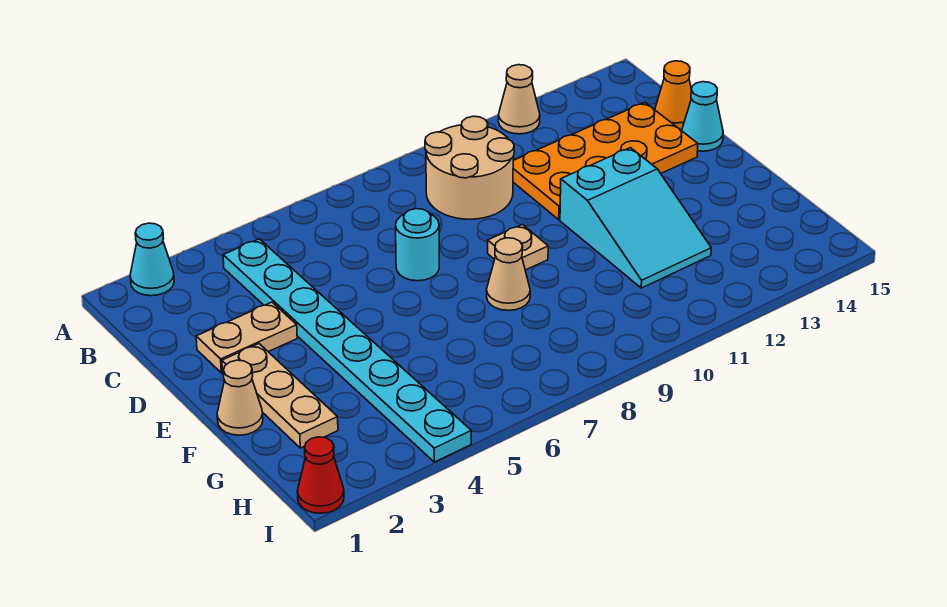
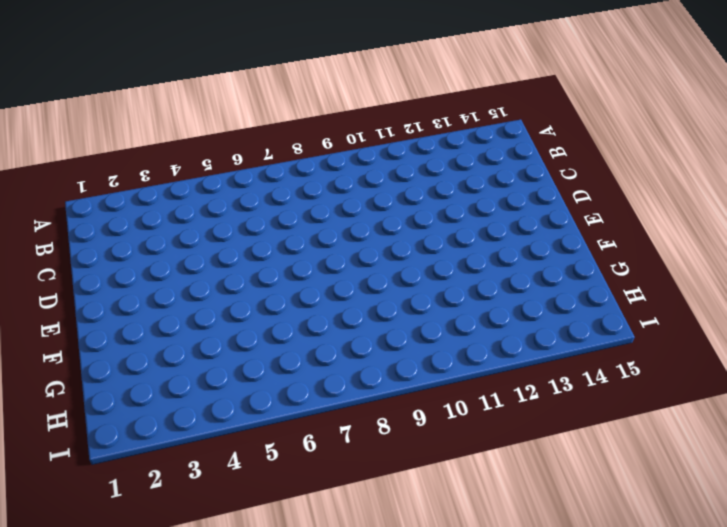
none -> cyan cone A2 level 1
none -> tan cone A12 level 1
none -> cyan plate B4:I4 level 1

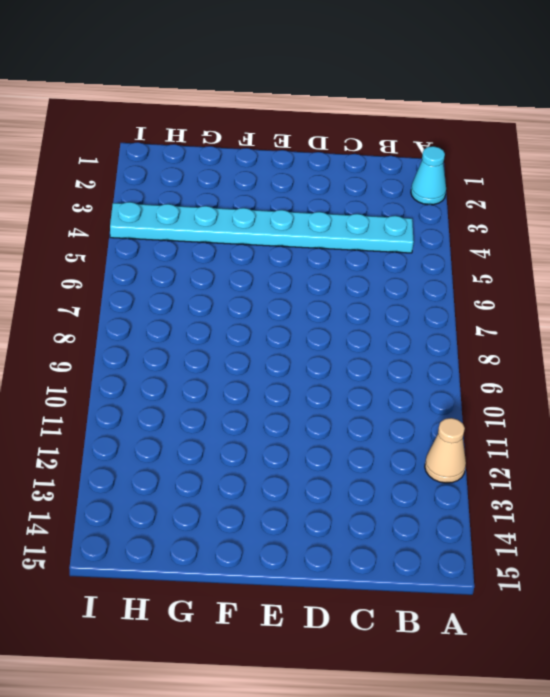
none -> tan round brick B9:C10 level 1
none -> orange plate C11:D14 level 1
none -> orange cone C15 level 1

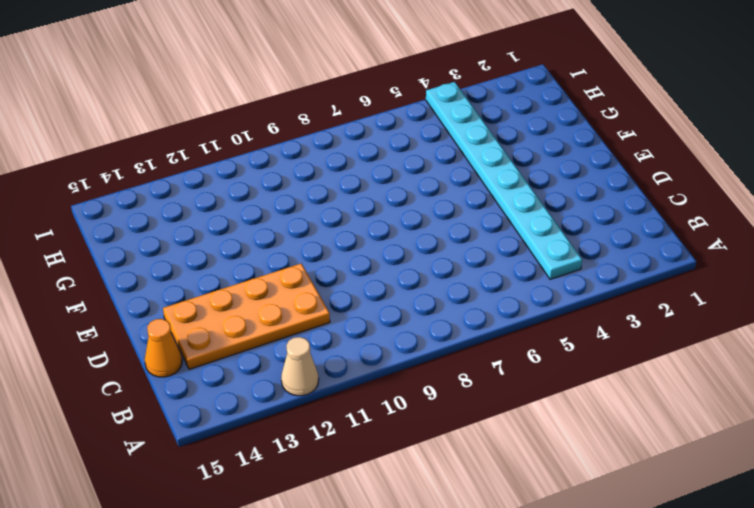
none -> cyan cone A2 level 1
none -> tan round brick B9:C10 level 1
none -> tan plate D2:D3 level 1

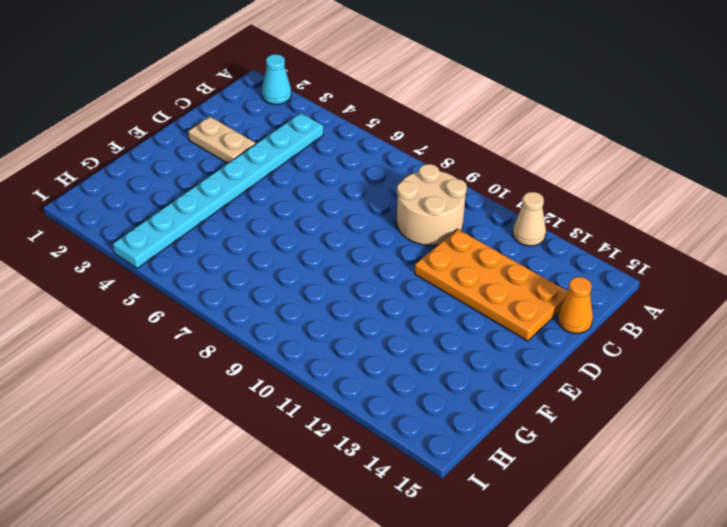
none -> cyan round brick D7 level 1
none -> cyan cone D15 level 1
none -> tan plate E2:G2 level 1

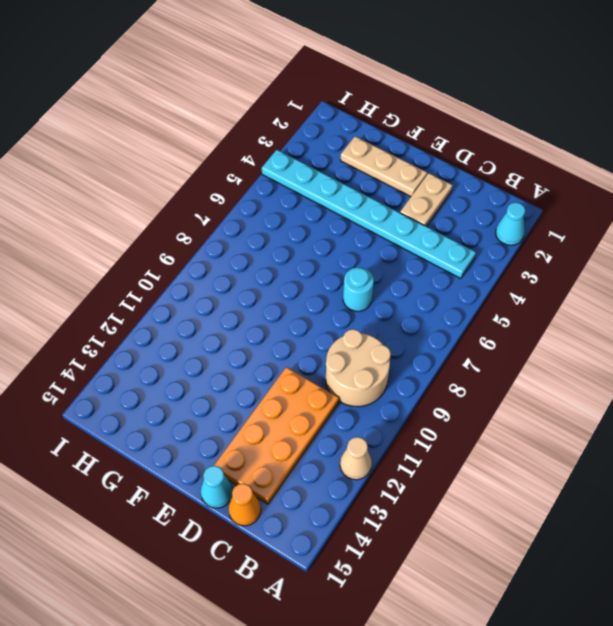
none -> tan plate E9 level 1
none -> cyan slope E11:G12 level 1 top E
none -> tan cone F1 level 1

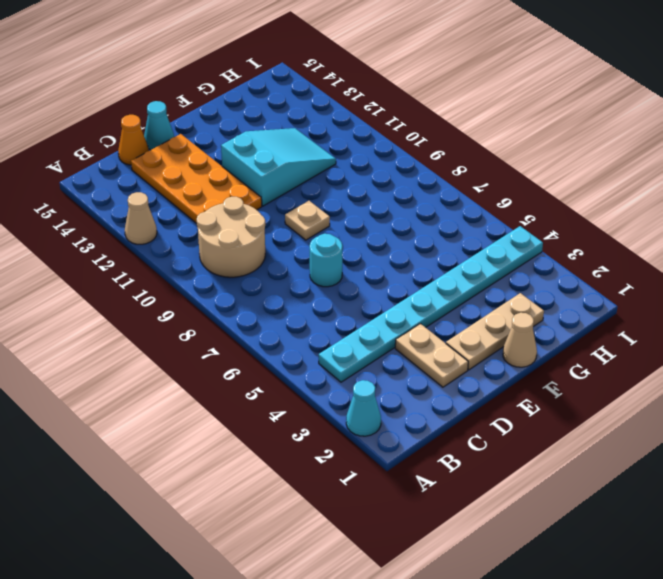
none -> tan cone F8 level 1
none -> red cone I1 level 1

